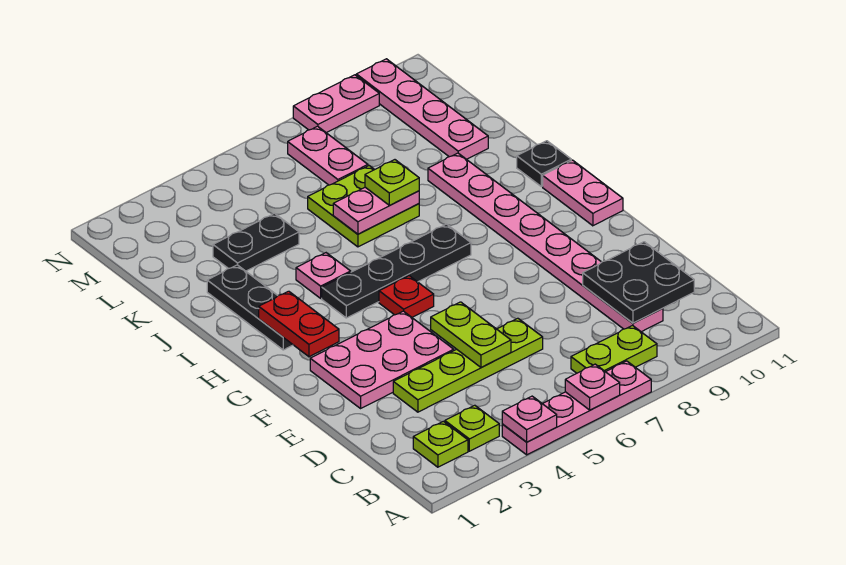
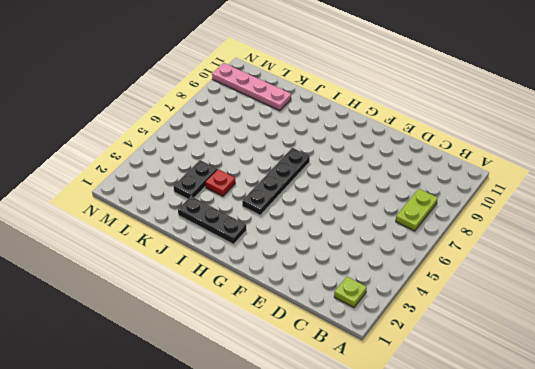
red plate J4 level 1 -> red plate G5 level 1
none -> pink plate A4:A7 level 1
none -> lime plate B3 level 1
none -> pink plate C9:J9 level 1

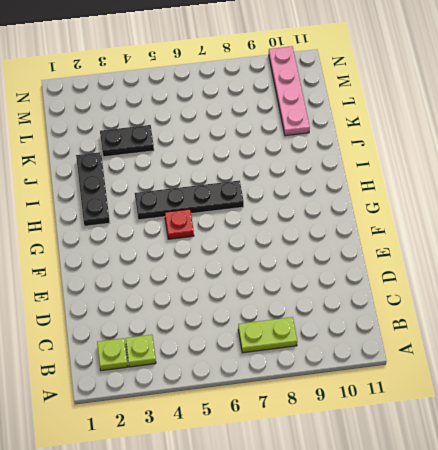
none -> pink plate A4:A7 level 1
none -> pink plate C9:J9 level 1
none -> lime plate D3:D6 level 1

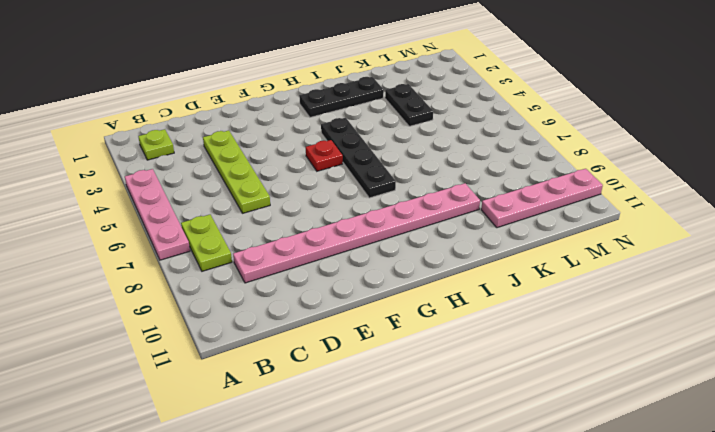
none -> lime plate B3 level 1
none -> pink plate E2:F4 level 1
none -> pink plate G11:H11 level 1

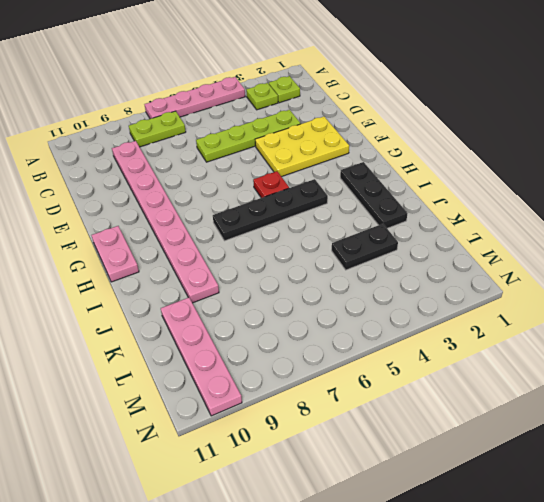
yellow plate E2:F4 level 1 -> pink plate E2:F4 level 1
none -> pink plate I4 level 1
none -> black plate I11 level 1
none -> lime plate J6:K7 level 1

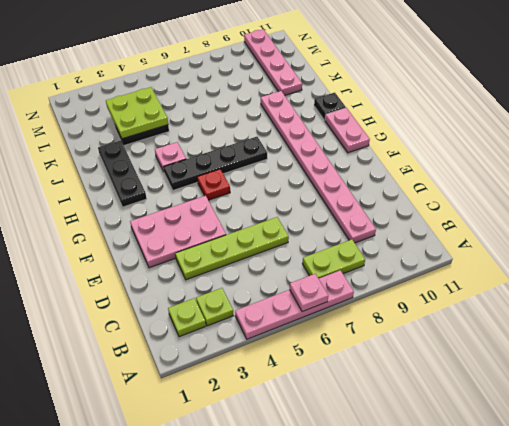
lime plate K3:L4 level 2 -> lime plate J6:K7 level 1
none -> pink plate L7:M7 level 1
none -> pink plate N8:N9 level 1
none -> pink plate A4 level 2

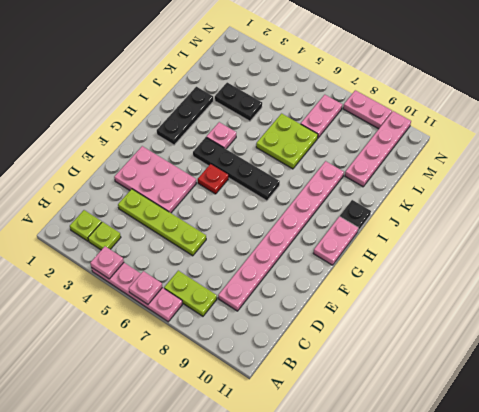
none -> black plate C9:D10 level 2
none -> lime plate D5:E5 level 2
none -> red plate G2:H2 level 2

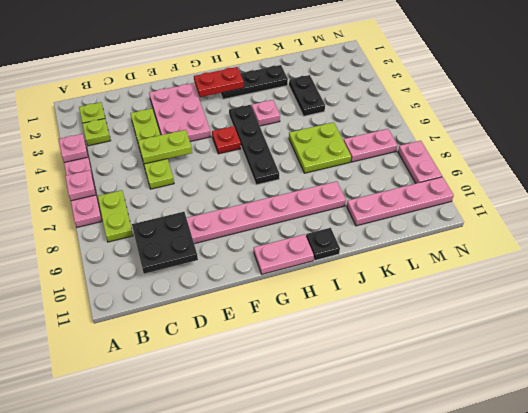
none -> pink plate J6:J7 level 2
none -> lime plate J7 level 3

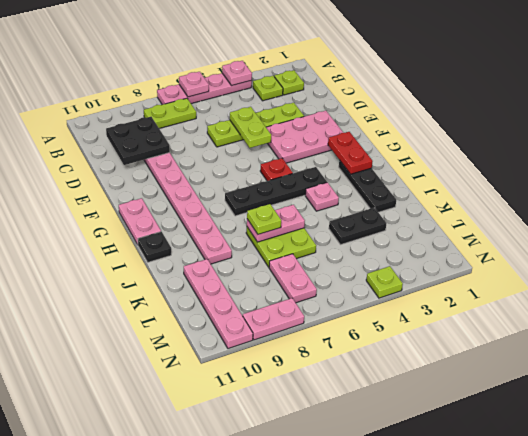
lime plate N4 level 1 -> none

